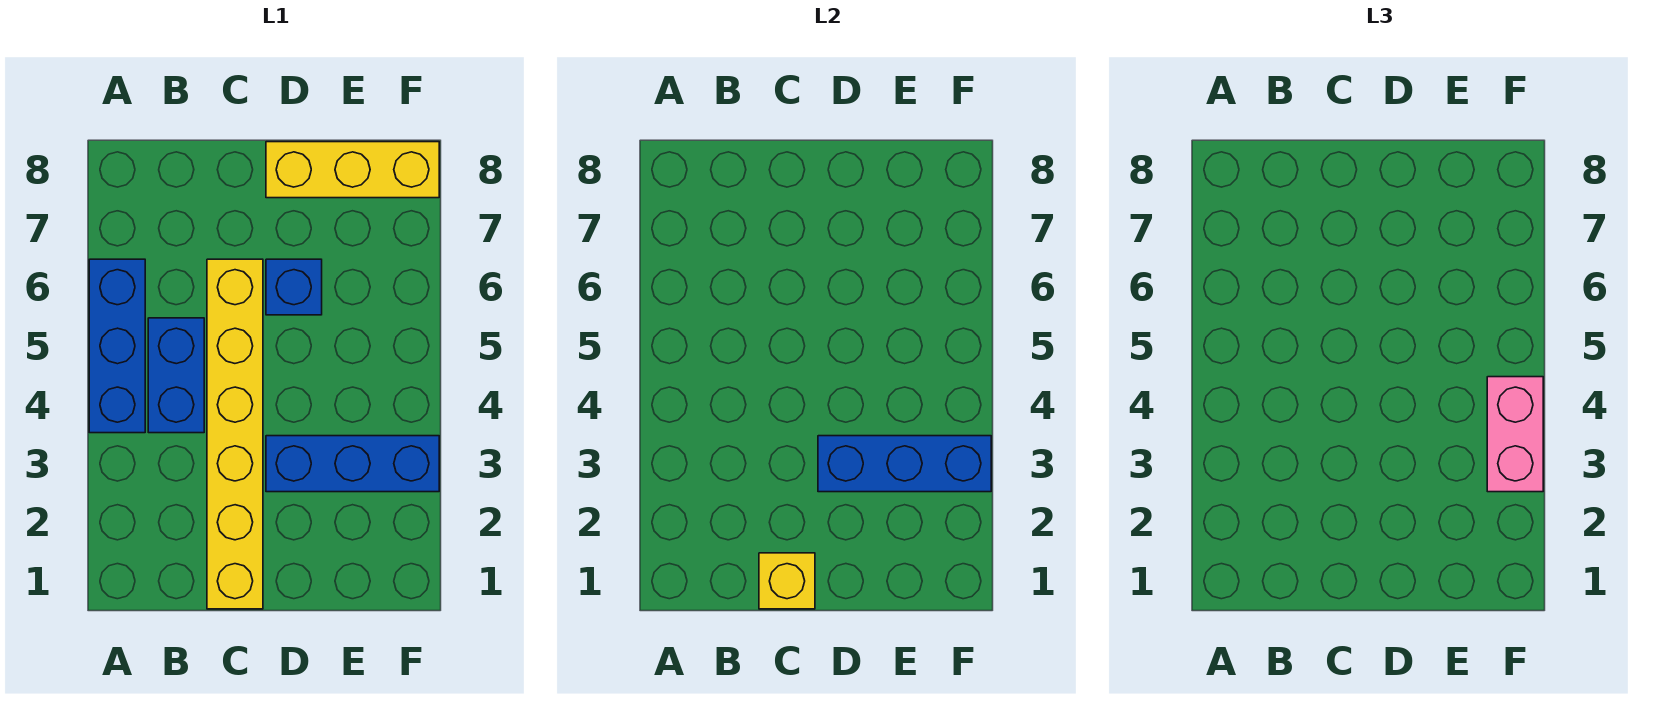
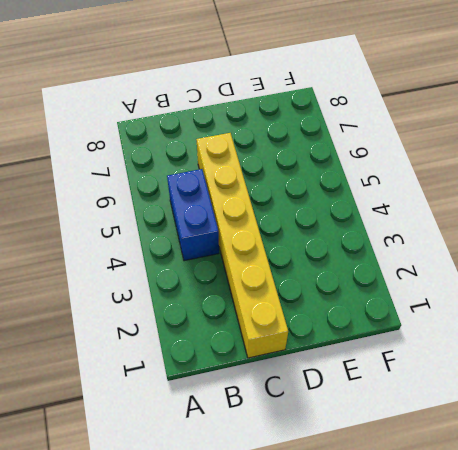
none -> blue brick A4:A6 level 1
none -> blue brick D3:F3 level 1

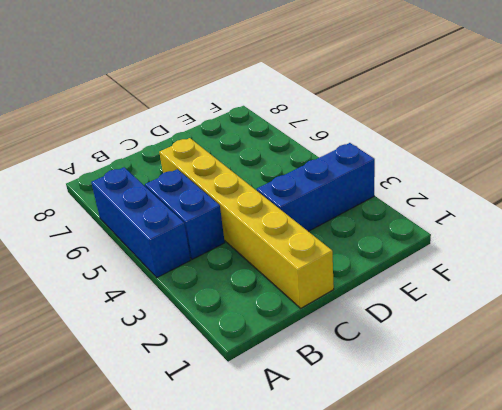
none -> blue brick D6 level 1
none -> yellow brick D8:F8 level 1

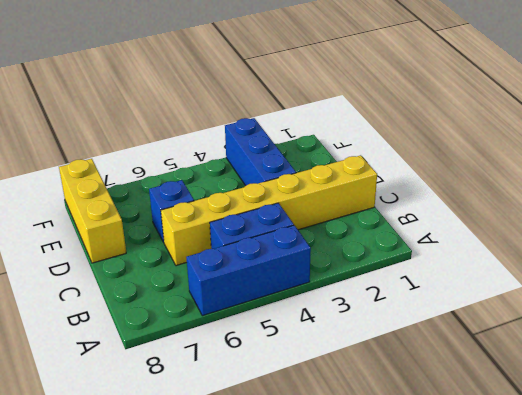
none -> yellow brick C1 level 2
none -> blue brick D3:F3 level 2

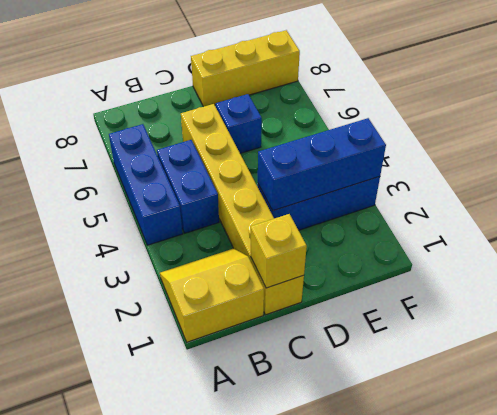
yellow slope A1:B2 level 1 top 1 -> none
none -> pink brick F3:F4 level 3

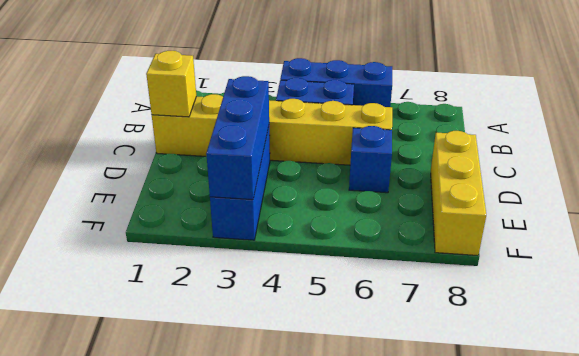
none -> pink brick F3:F4 level 3

